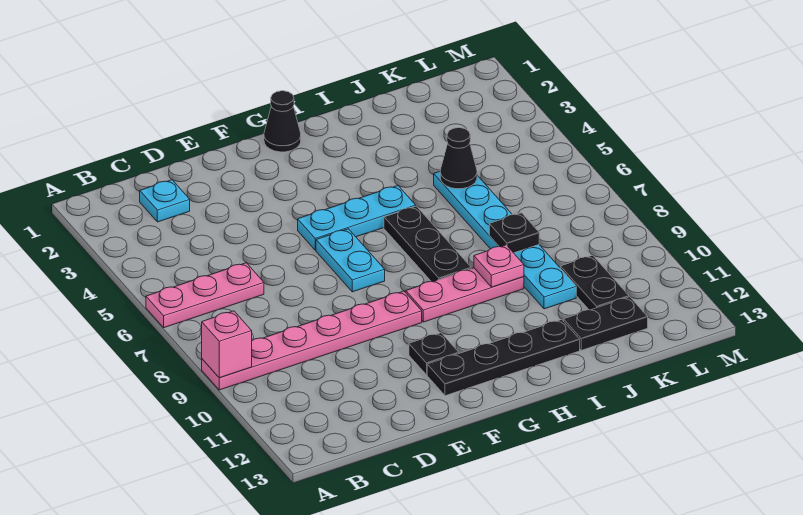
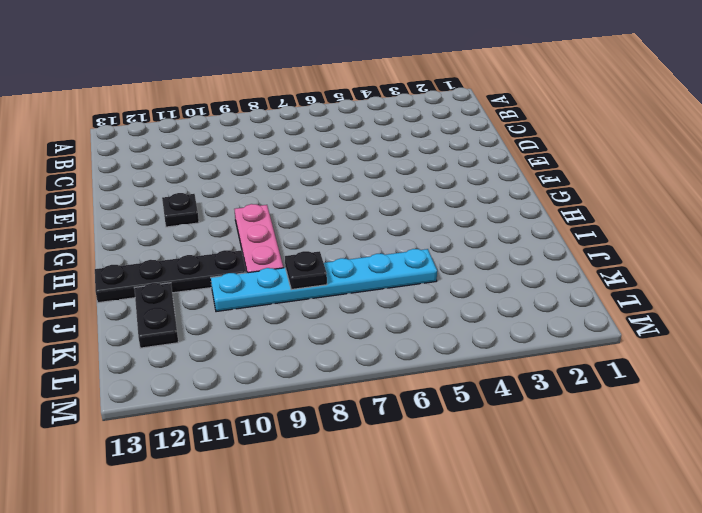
black plate I10:I13 level 1 -> black plate F12:I12 level 1
none -> pink plate A6:C6 level 1
none -> pink plate A9:F9 level 1
none -> cyan plate C2 level 1

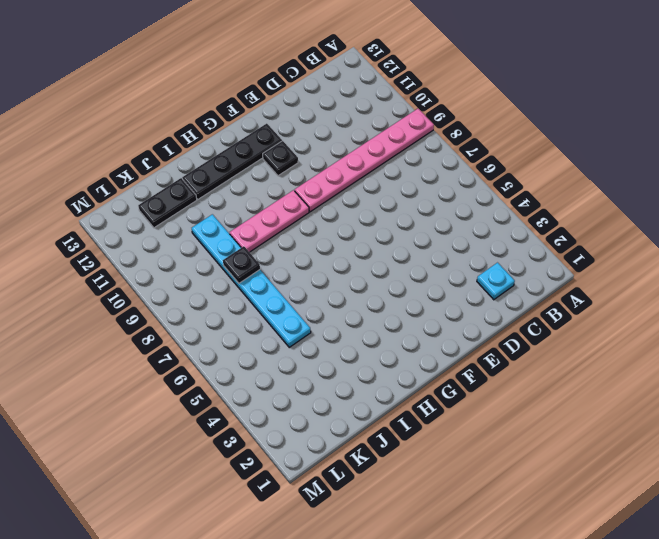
none -> pink plate A6:C6 level 1
none -> cyan plate F5:H5 level 1
none -> cyan plate F6:F7 level 1

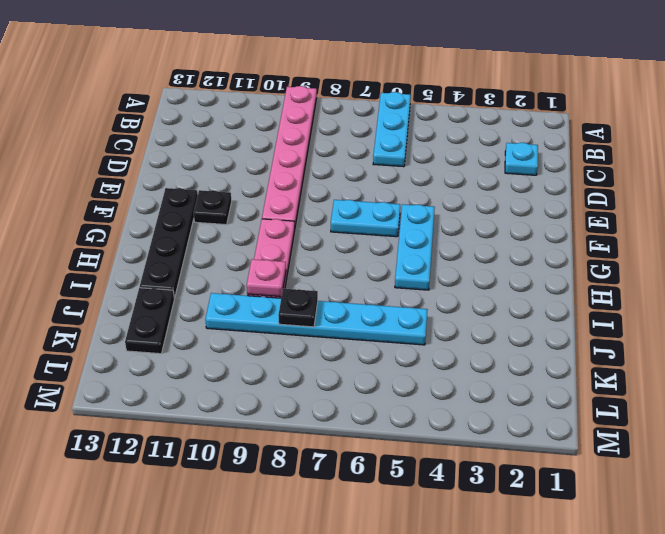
cyan plate A6:C6 level 1 -> pink plate A6:C6 level 1
none -> black cone G1 level 1
none -> black plate H6:H8 level 1
none -> black plate K10:K11 level 1

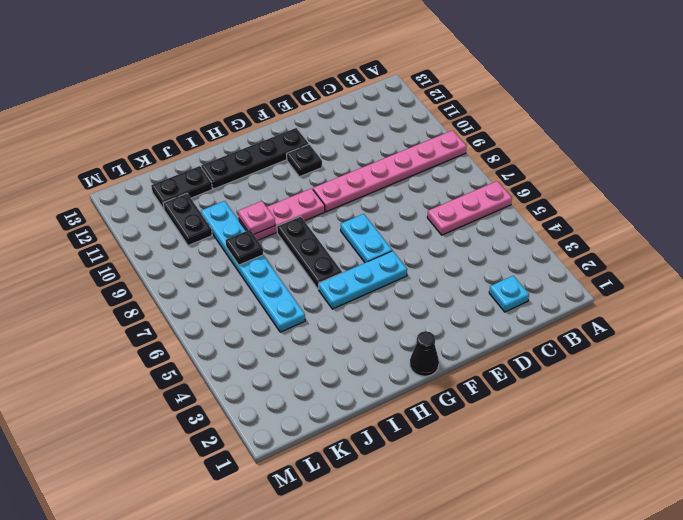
none -> pink brick A9 level 2
none -> black cone J5 level 2

